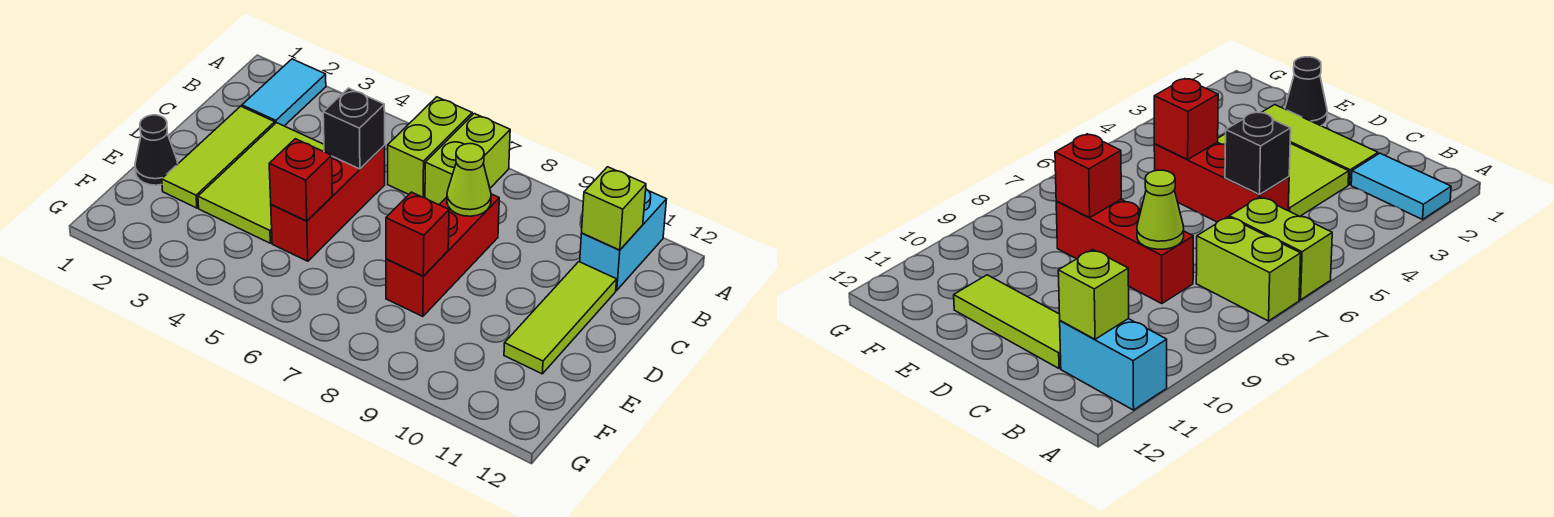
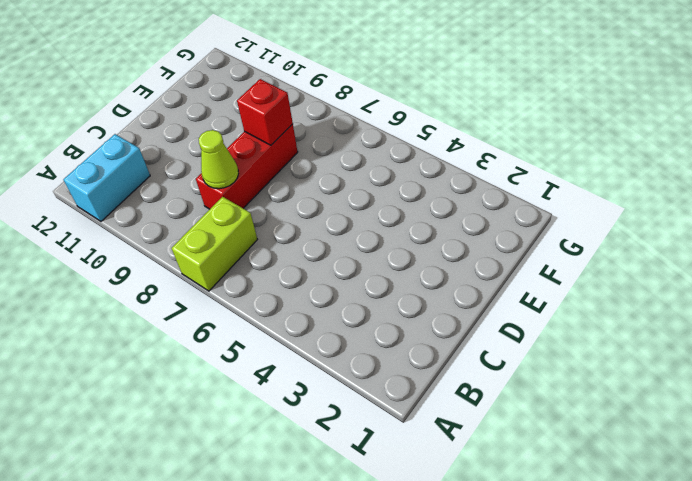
none -> cyan tile A2:B2 level 1
none -> lime brick A6:B6 level 1
none -> lime tile C2:E2 level 1

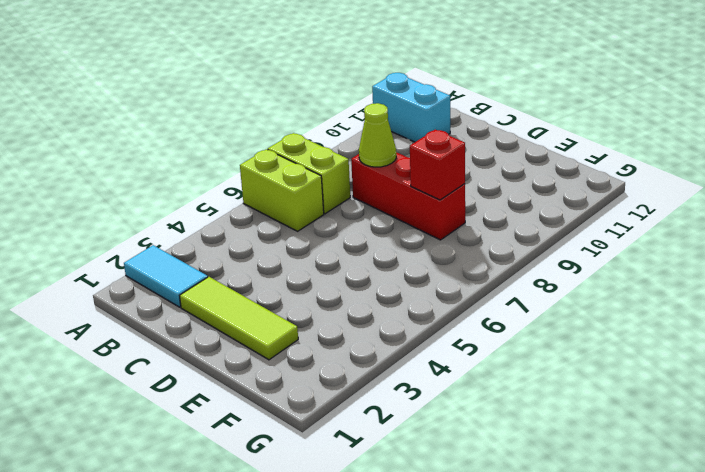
none -> lime tile C3:E4 level 1
none -> red brick C5:E5 level 1
none -> lime tile C11:E11 level 1

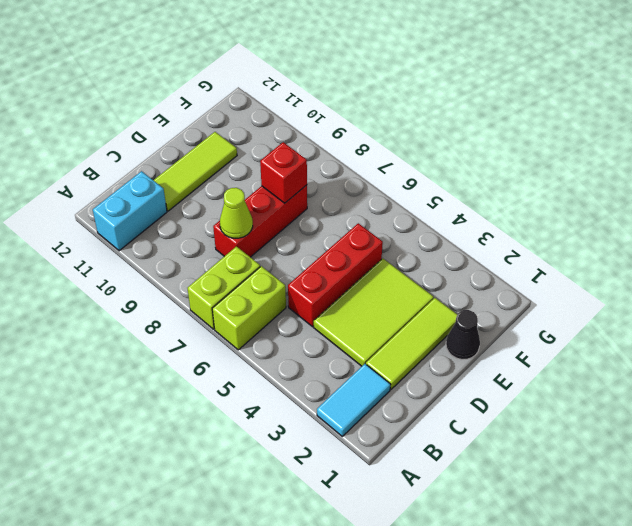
none -> lime brick B11 level 2
none -> black brick C5 level 2
none -> red brick E5 level 2

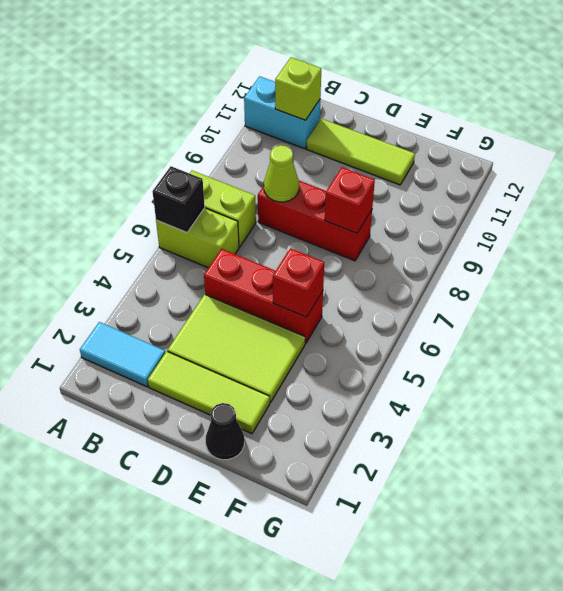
black brick A6 level 2 -> black brick C5 level 2

